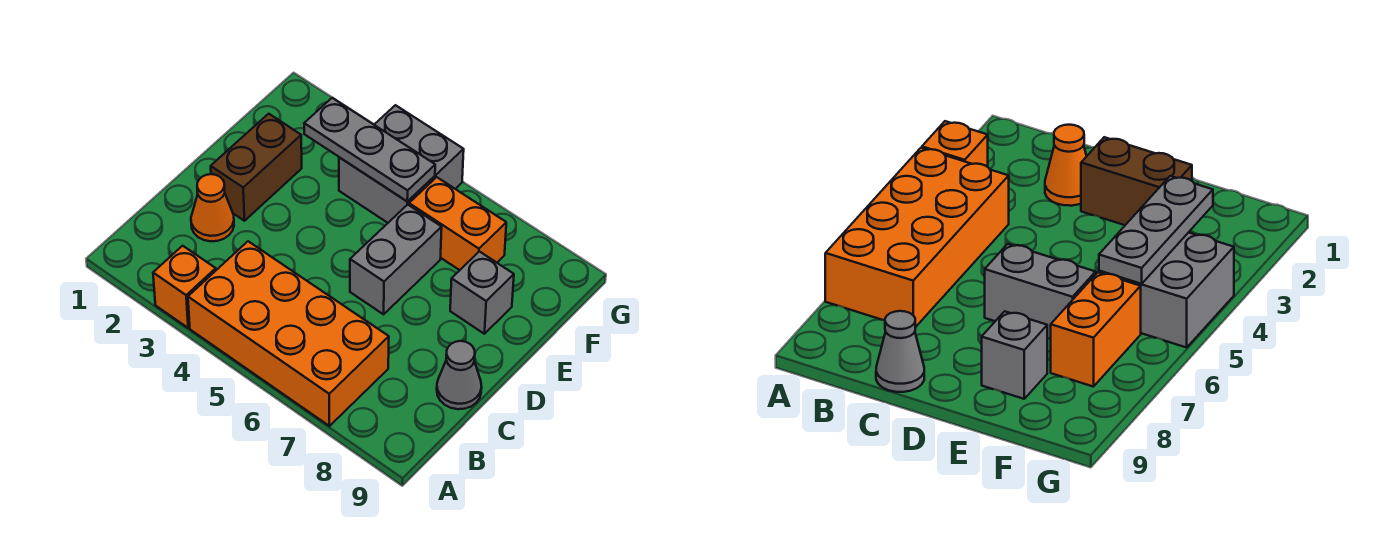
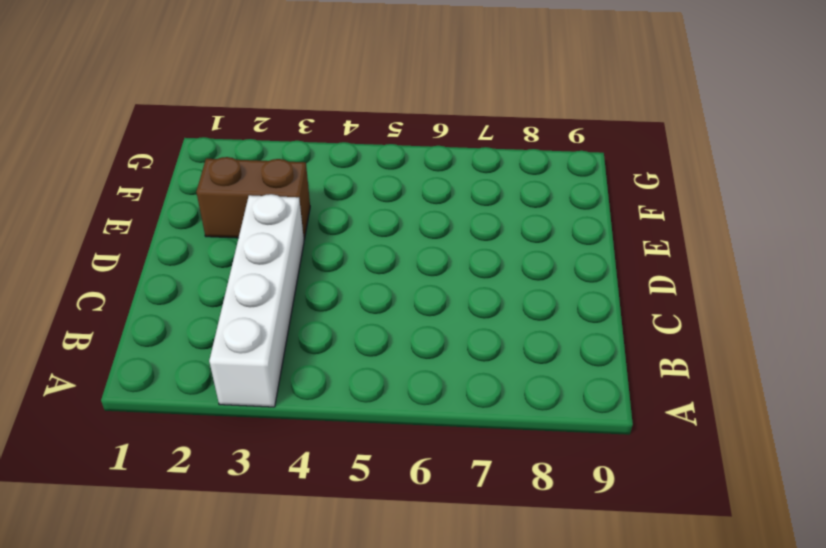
white brick A3:D3 level 1 -> orange brick A3 level 1
brown brick E2:E3 level 1 -> brown brick D2:E2 level 1
none -> orange brick A4:B7 level 1
none -> orange cone C2 level 1

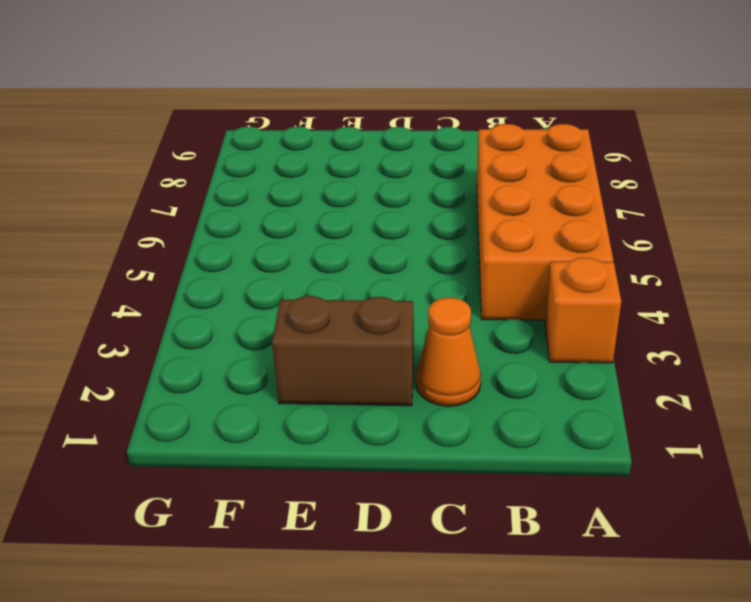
none -> grey cone C9 level 1
none -> grey brick D6:E6 level 1

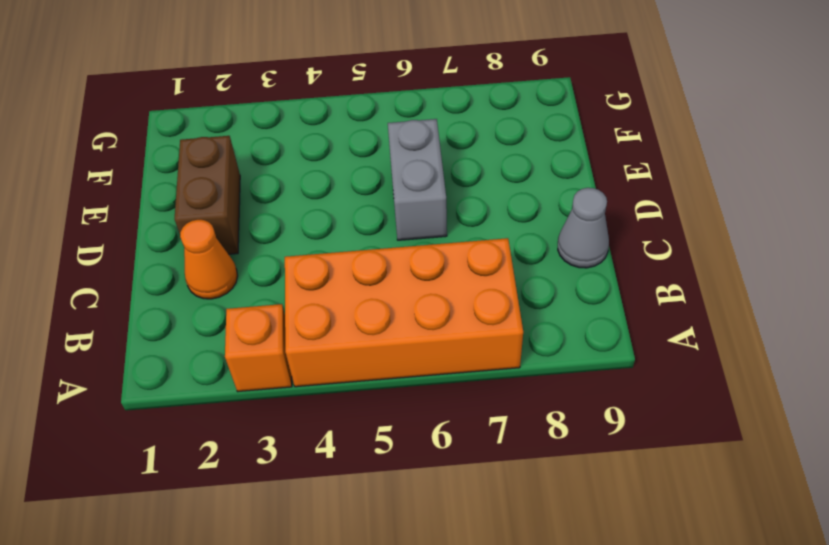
none -> grey brick E8 level 1
none -> grey brick F4:G5 level 1

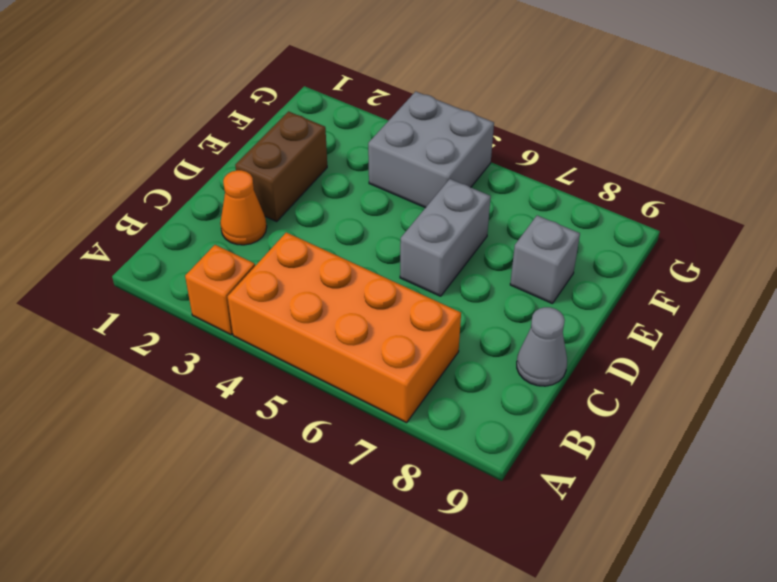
none -> orange brick F6:F7 level 1
none -> grey plate F3:F5 level 2

